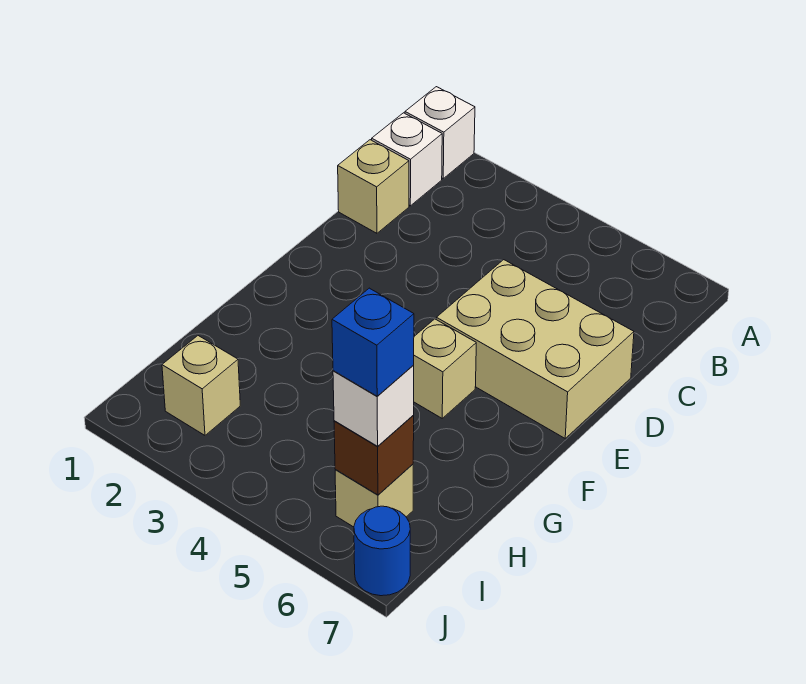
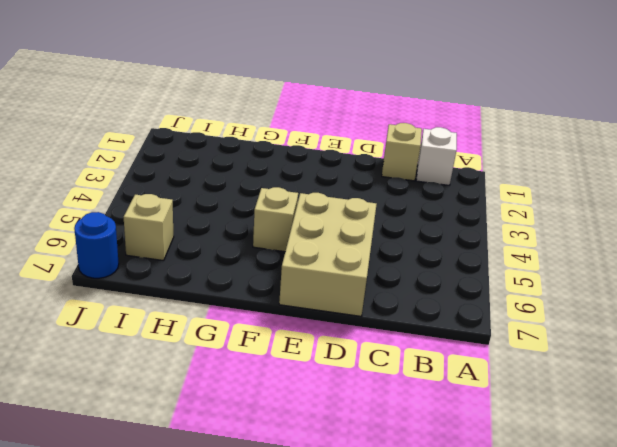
none -> white brick A1 level 1
none -> tan brick I2 level 1

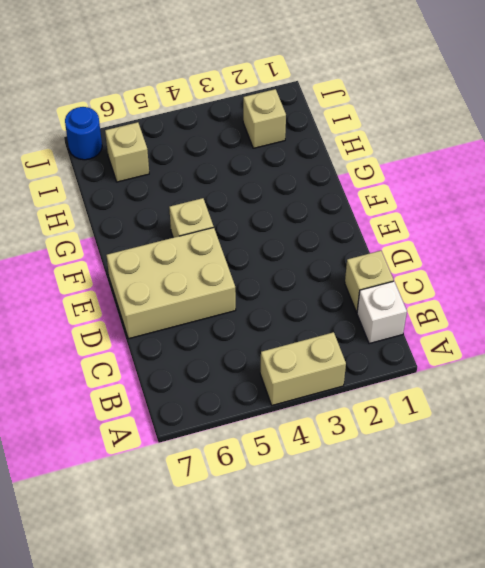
tan brick A3:A4 level 1 -> none
none -> white brick A1 level 1
none -> brown brick I6 level 2

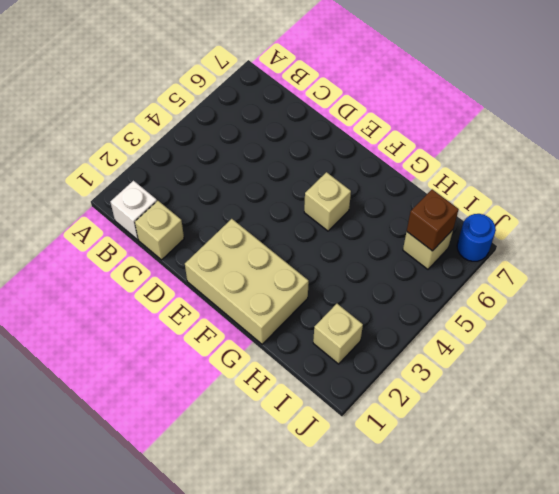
tan brick E1:G2 level 1 -> tan brick D5:E7 level 1
none -> white brick A1 level 1
none -> white brick I6 level 3

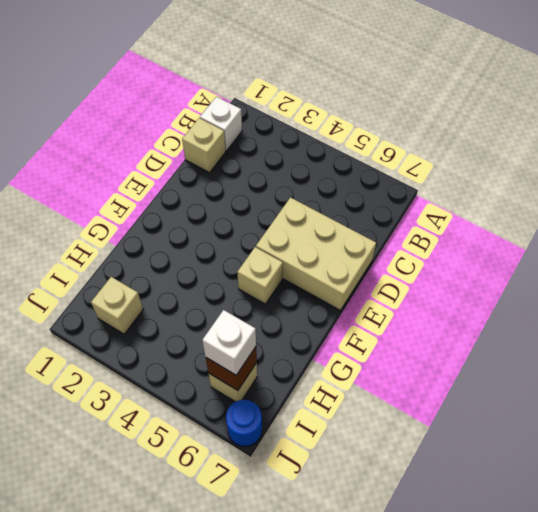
none -> white brick A1 level 1
none -> blue brick I6 level 4

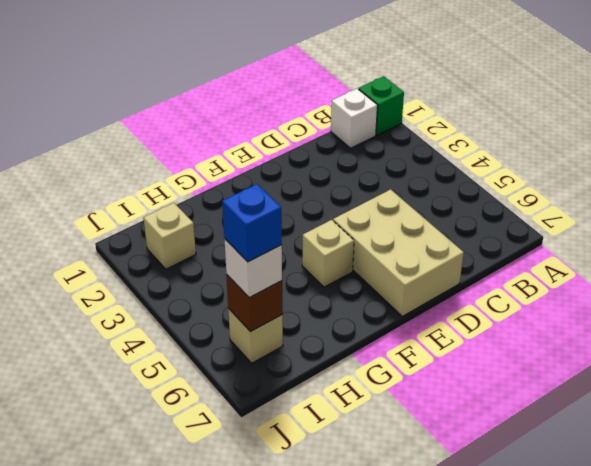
green brick A1 level 1 -> white brick A1 level 1
none -> tan brick C1 level 1
none -> blue round brick J7 level 1

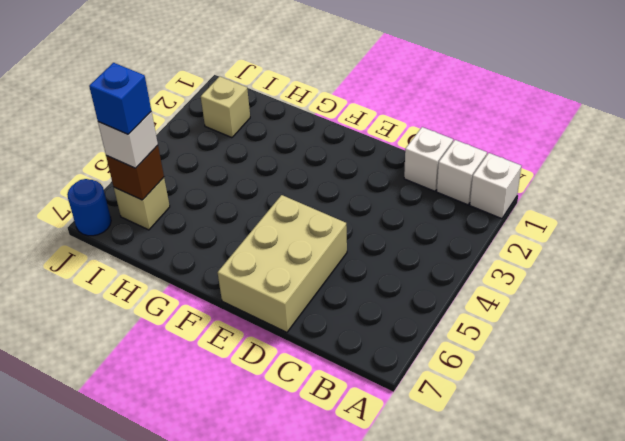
white brick C1 level 1 -> tan brick C1 level 1
none -> tan brick F5 level 1

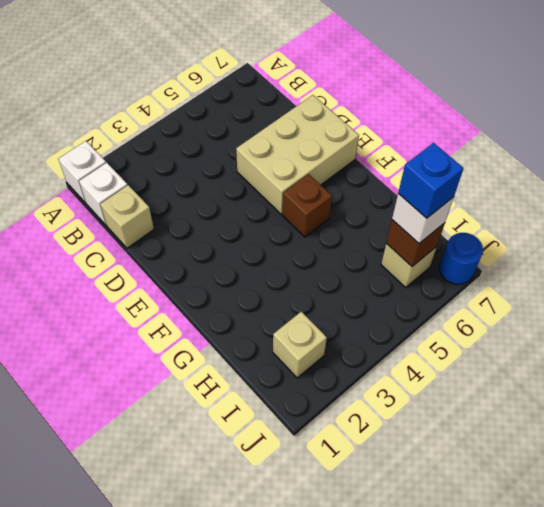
brown brick F5 level 1 -> tan brick F5 level 1

